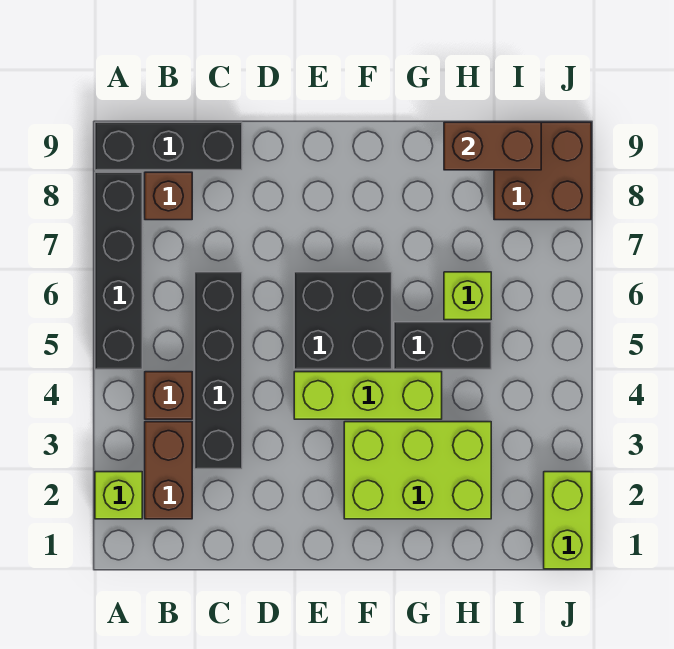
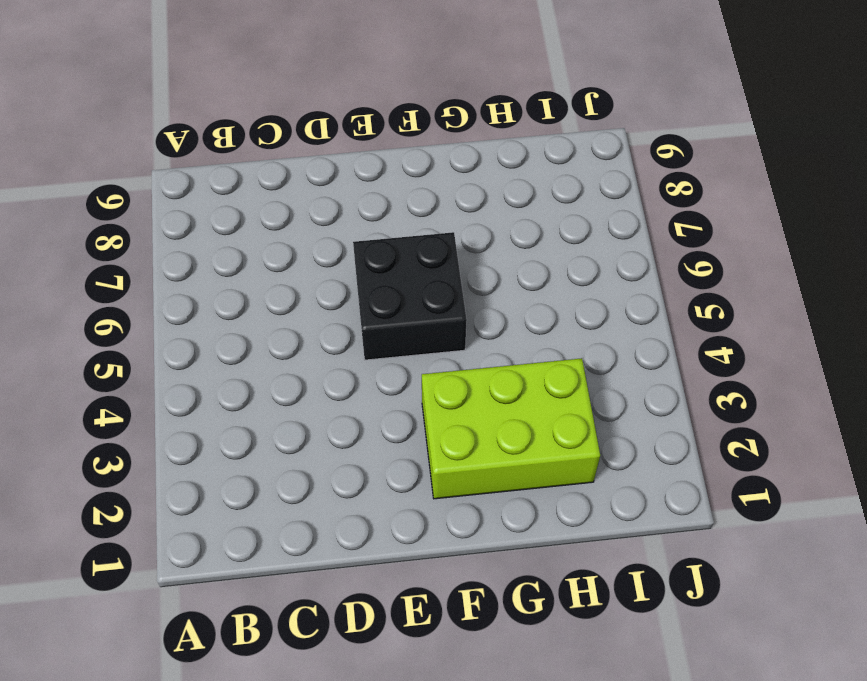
none -> lime brick A2 level 1
none -> black brick A5:A8 level 1
none -> black brick A9:C9 level 1

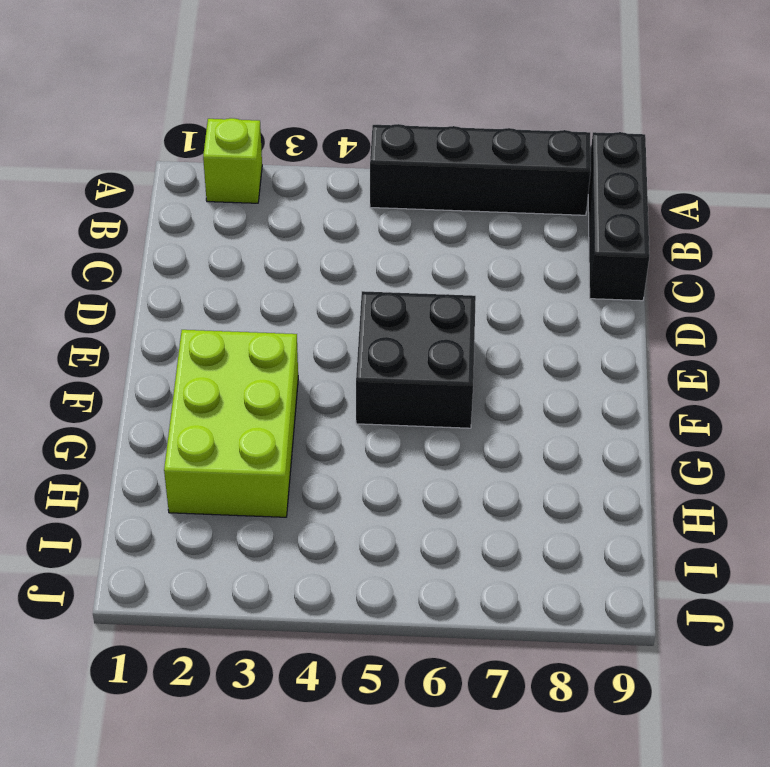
none -> brown brick B2:B3 level 1
none -> brown brick B4 level 1
none -> brown brick B8 level 1

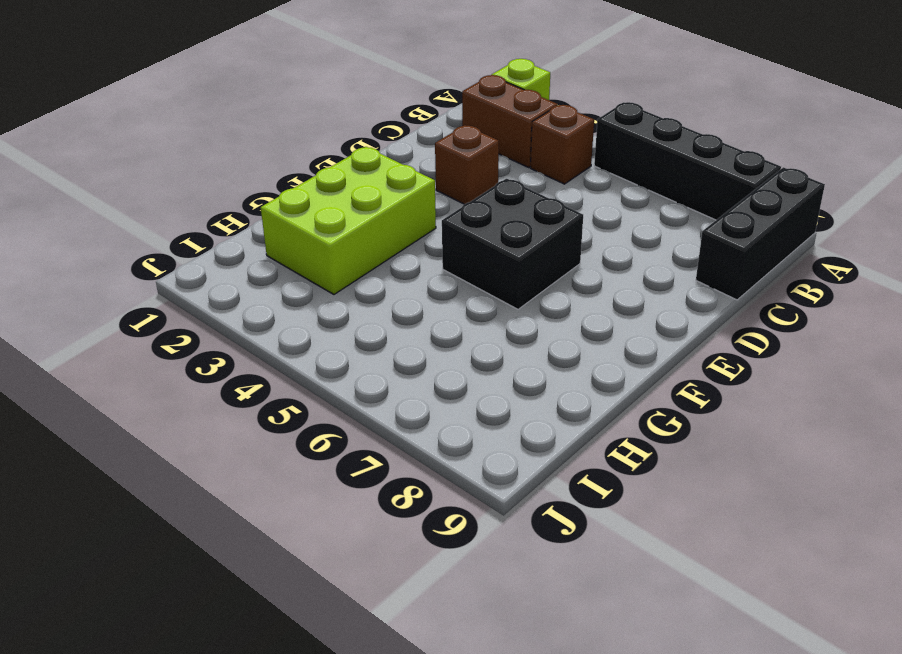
brown brick D3 level 1 -> brown brick B8 level 1
none -> black brick C3:C6 level 1
none -> lime brick E4:G4 level 1
none -> black brick G5:H5 level 1

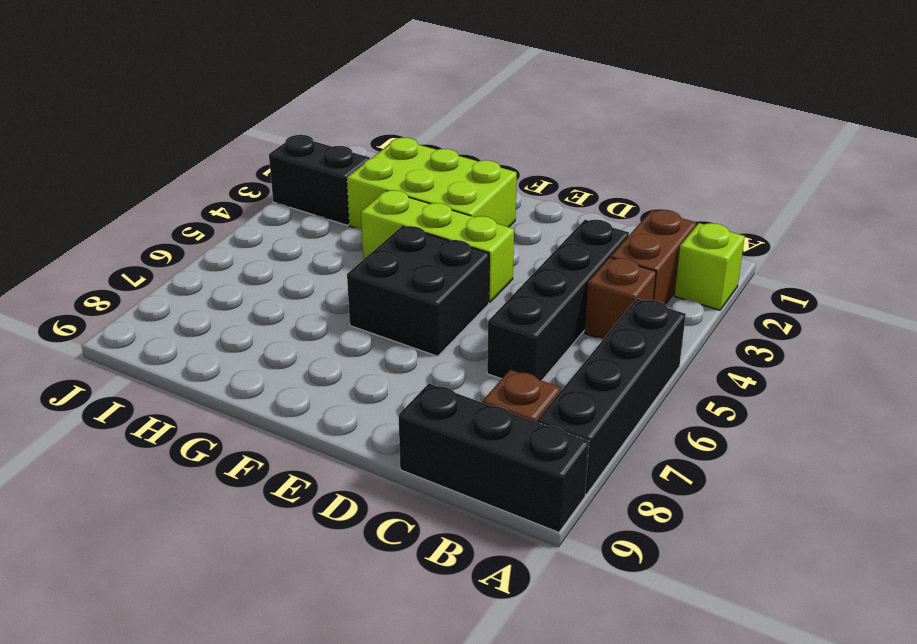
black brick I3:J3 level 1 -> black brick G5:H5 level 1
none -> lime brick H6 level 1
none -> brown brick I8:J9 level 1
none -> lime brick J1:J2 level 1

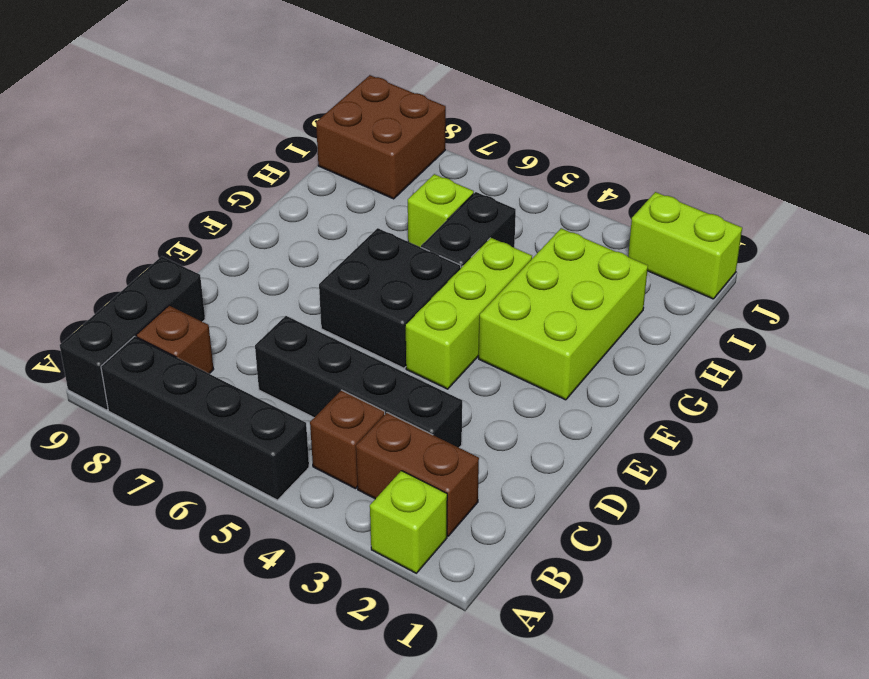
none -> brown brick H9:I9 level 2

